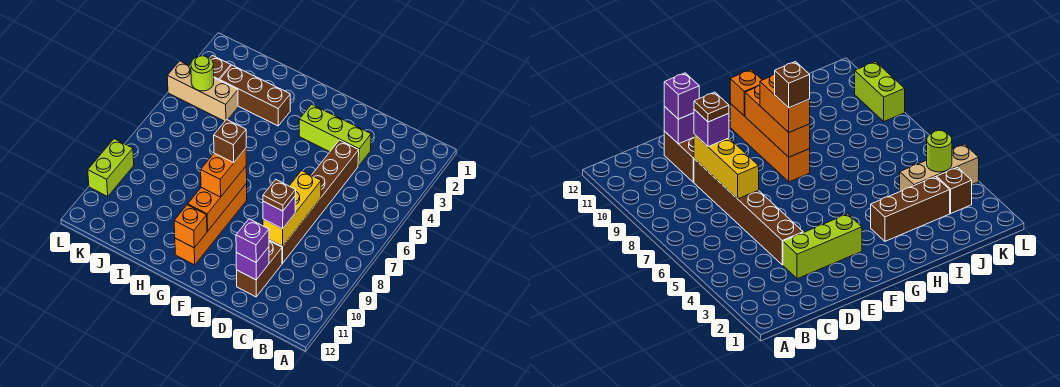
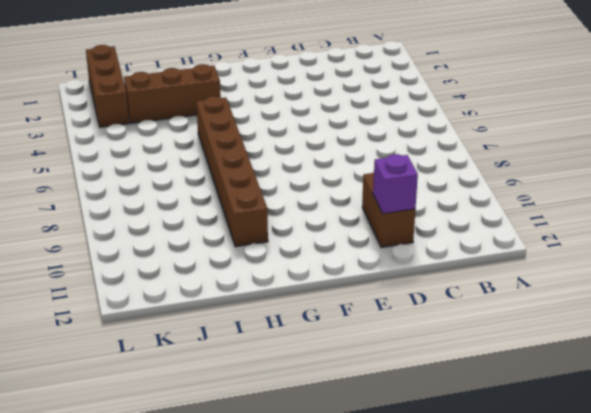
brown brick H5:H10 level 1 -> brown brick D4:D9 level 1
brown brick K1:K3 level 1 -> brown brick K3 level 1
none -> lime brick D3:F3 level 1
none -> orange brick G8:G11 level 1
none -> tan brick J4:L4 level 1

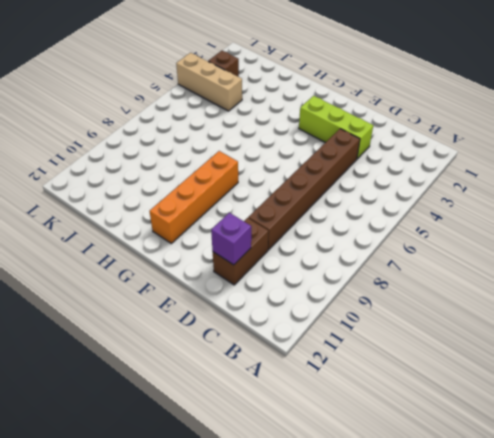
none -> brown brick H3:J3 level 1
none -> lime brick L9:L10 level 1
none -> yellow brick D7:D9 level 2

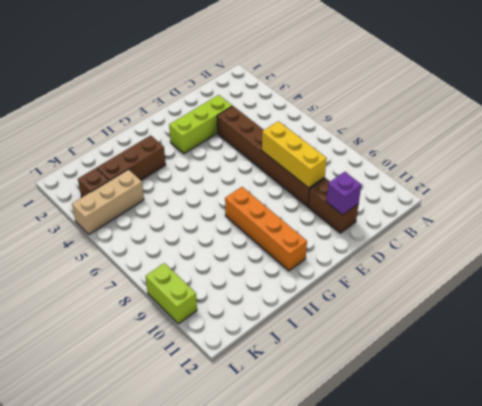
none -> orange brick G8:G10 level 2
none -> orange brick G11 level 2
none -> lime round brick K4 level 2

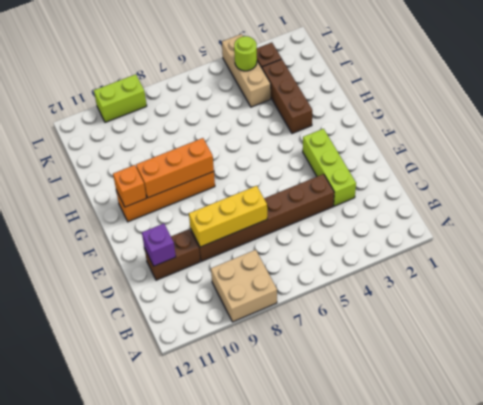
tan brick A8:B9 level 1 -> none
none -> purple brick D9 level 3
none -> purple brick D11 level 3
none -> orange brick G8:G9 level 3

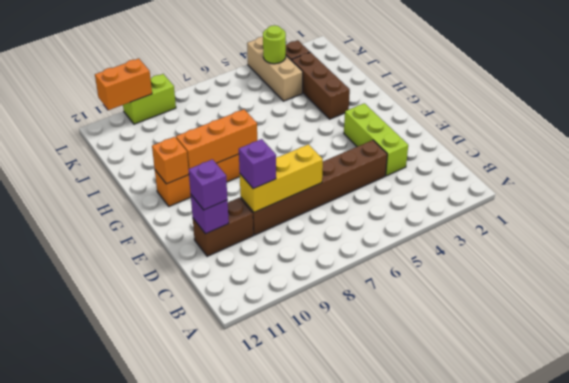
orange brick L10:L11 level 2 -> orange brick G8:G9 level 3
none -> brown plate D9 level 4
none -> brown brick G8 level 4

